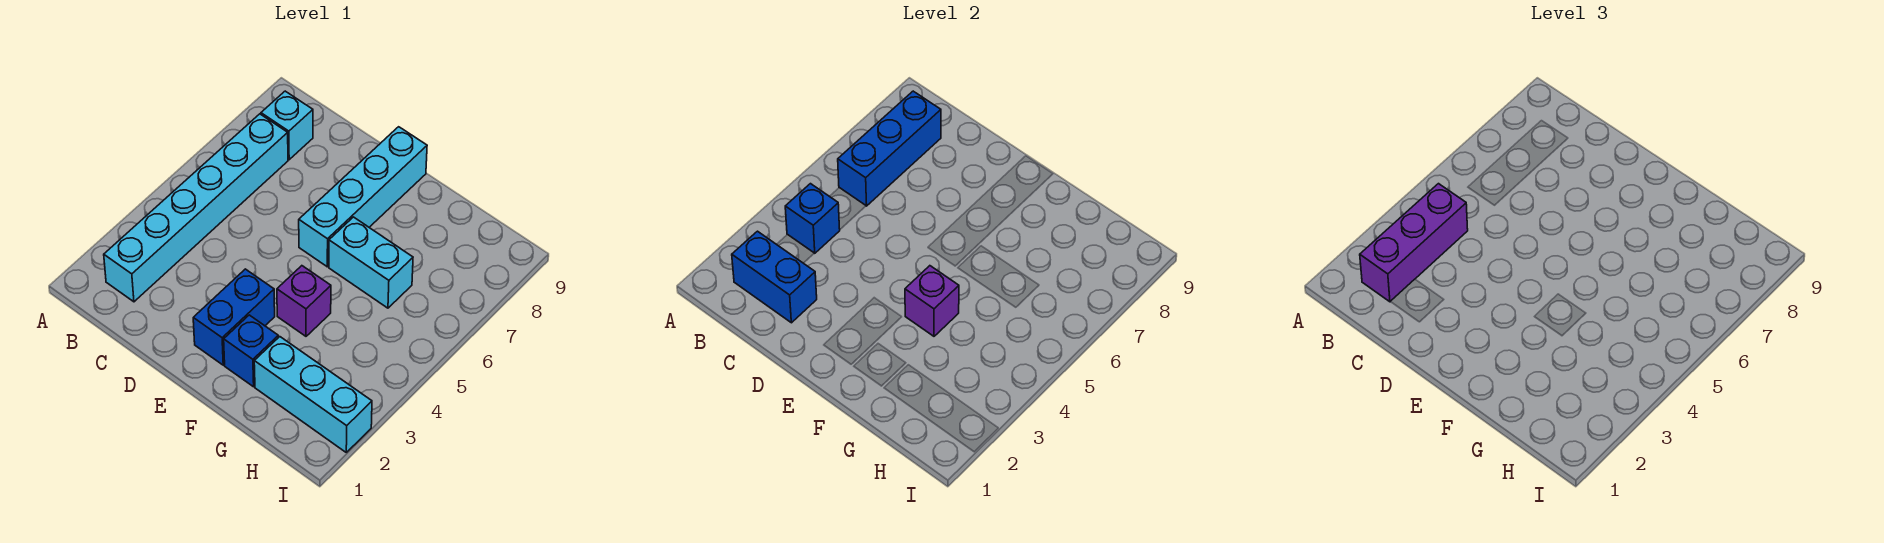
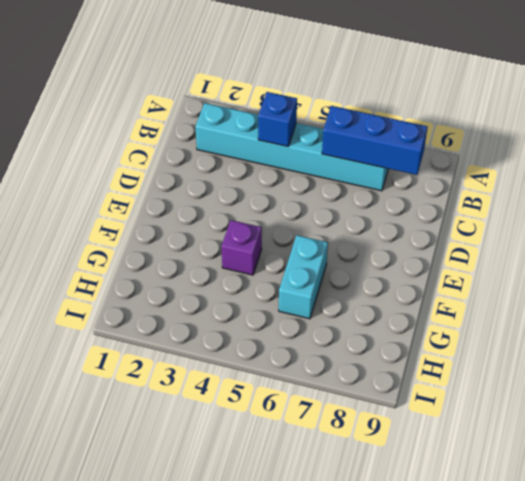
none -> cyan brick B8 level 1
none -> blue brick E2:E3 level 1
none -> cyan brick E6:E9 level 1

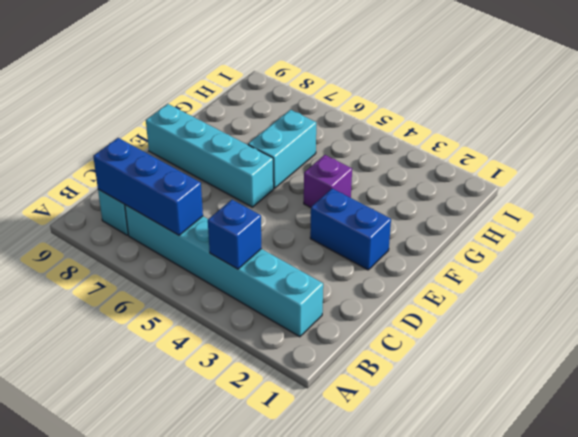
none -> blue brick F2 level 1
none -> cyan brick G2:I2 level 1
none -> blue brick B2:C2 level 2

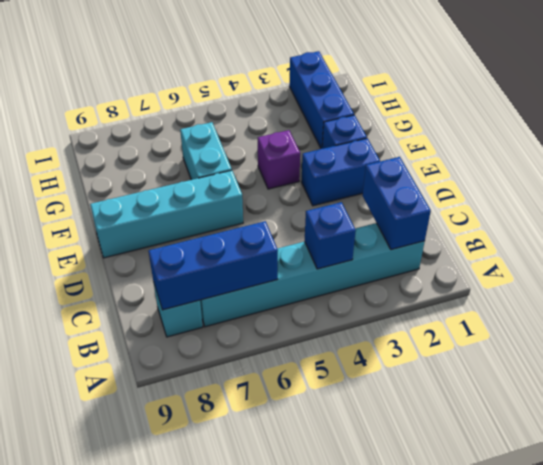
blue brick G2:I2 level 1 -> cyan brick G2:I2 level 1
none -> purple brick F4 level 2
none -> purple brick B2:B4 level 3

